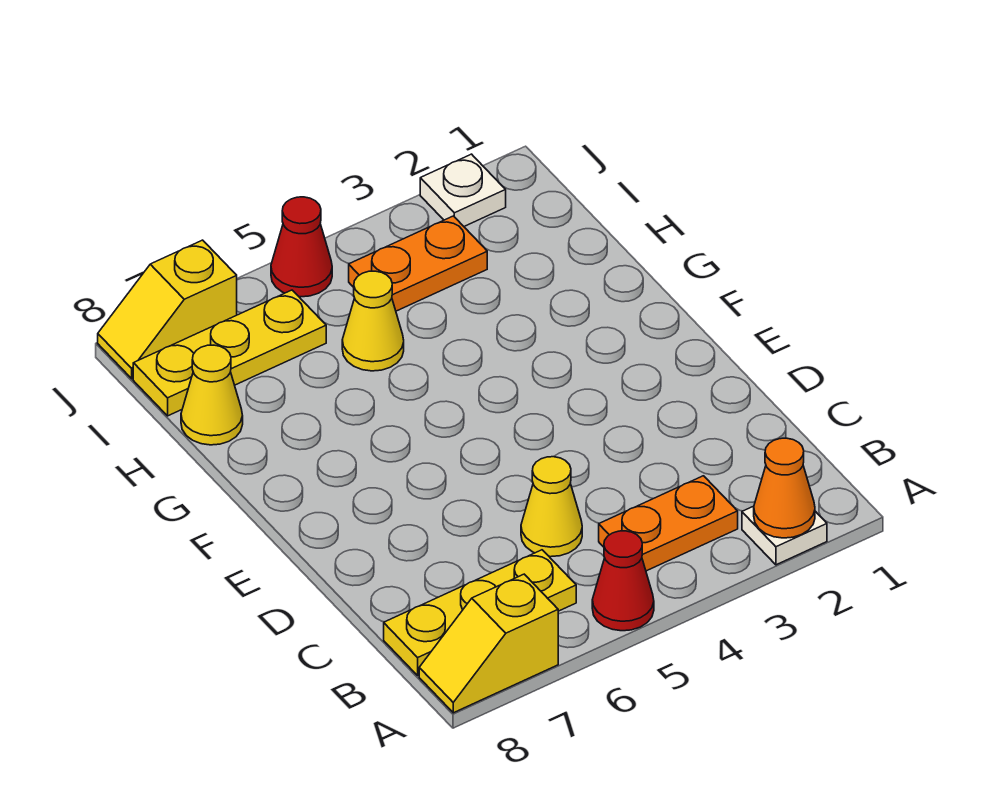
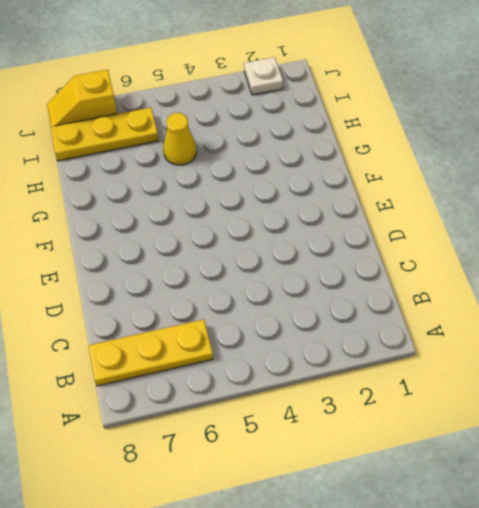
none -> white plate A2 level 1
none -> red cone A5 level 1
none -> yellow slope A7:A8 level 1 top 7

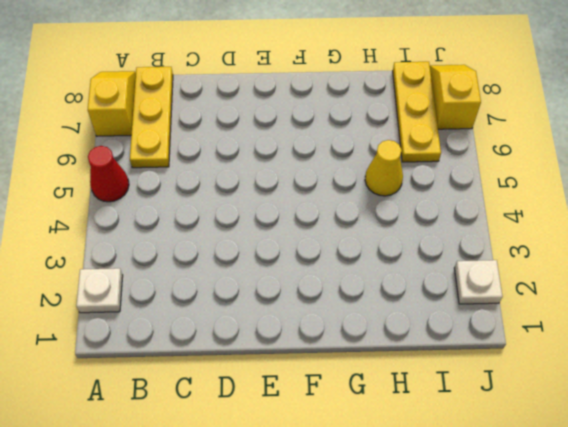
none -> orange plate B3:B4 level 1
none -> yellow cone C5 level 1
none -> yellow cone H8 level 1

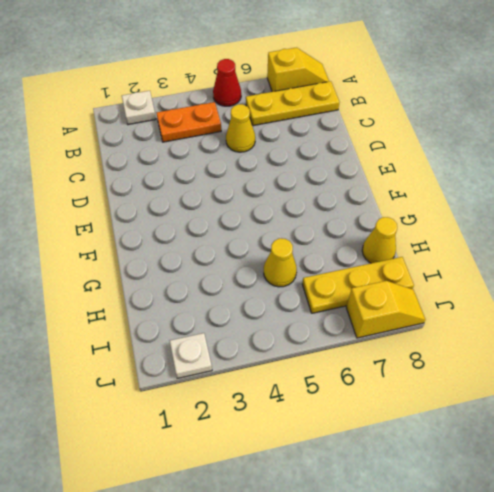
none -> orange plate I3:I4 level 1
none -> red cone J5 level 1
none -> orange cone A2 level 2

